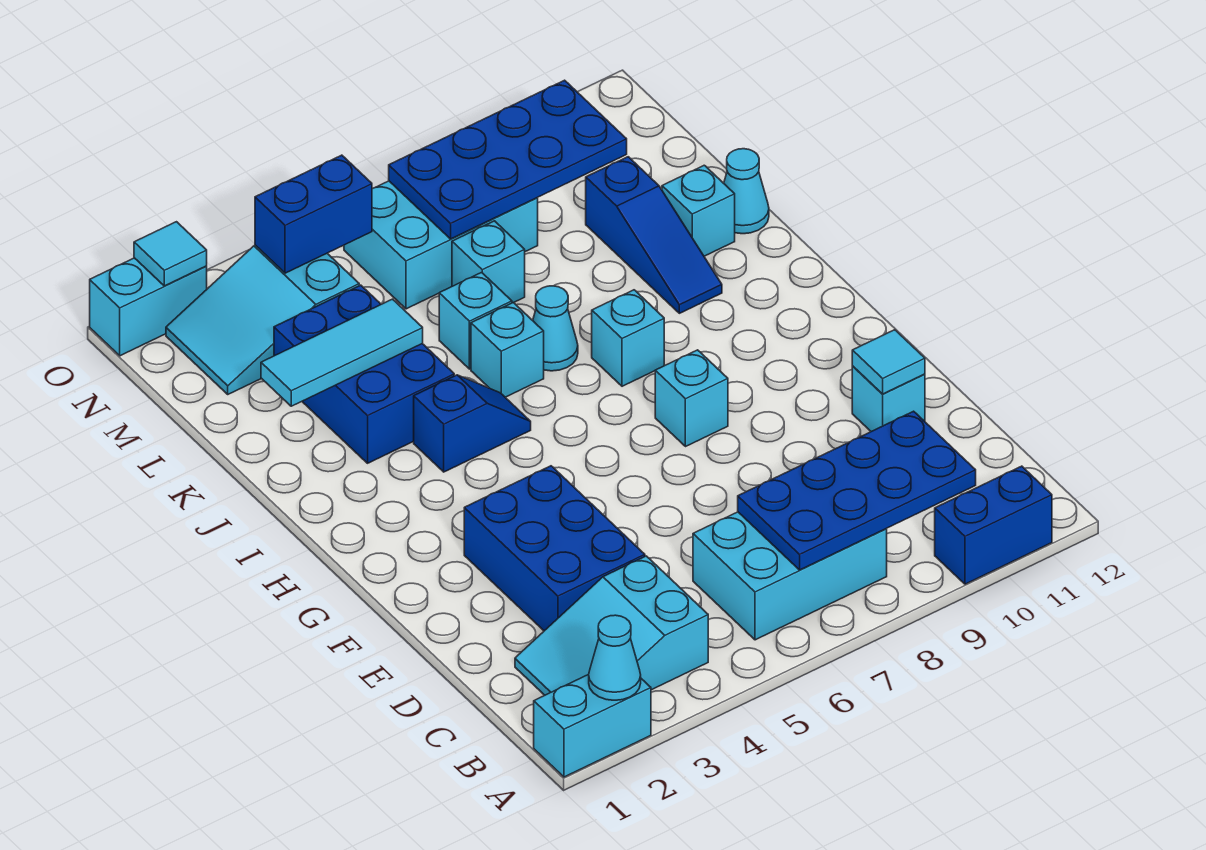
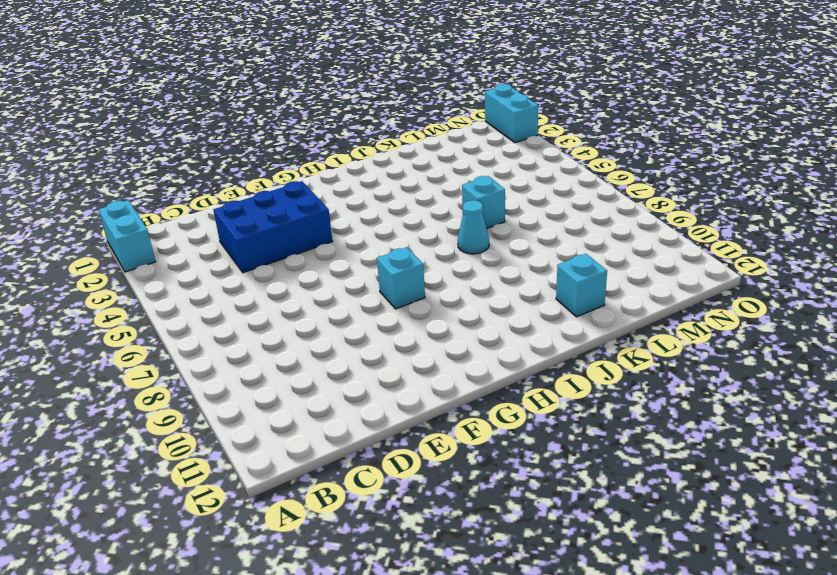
none -> blue brick A10:A11 level 1
none -> cyan slope B2:C4 level 1 top 4
none -> cyan brick B6:C8 level 1

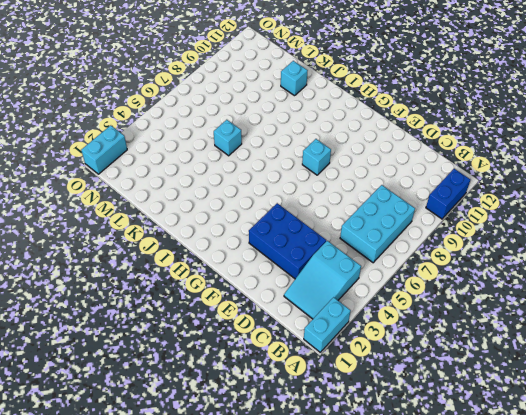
none -> cyan brick E11 level 1
none -> blue slope I4:I5 level 1 top 4
none -> cyan brick I8 level 1

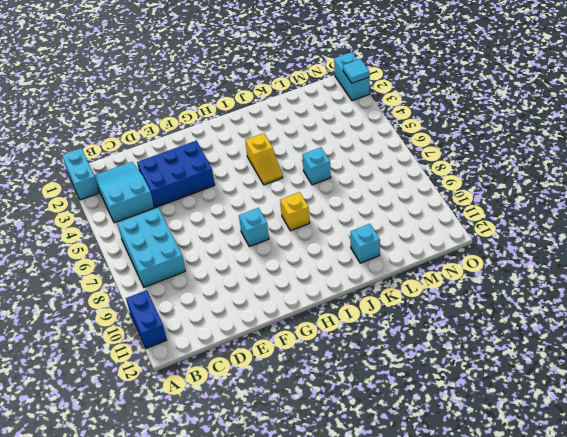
yellow slope I4:I5 level 1 top 4 -> blue slope I4:I5 level 1 top 4
yellow brick I8 level 1 -> cyan brick I8 level 1
none -> cyan brick E11 level 1
none -> blue brick J3:L4 level 1
none -> cyan brick J6 level 1

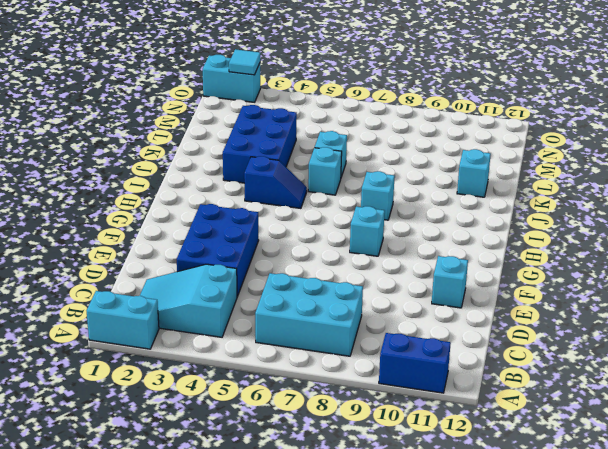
none -> cyan cone J7 level 1
none -> blue slope J10:L10 level 1 top L
none -> cyan cone K12 level 1

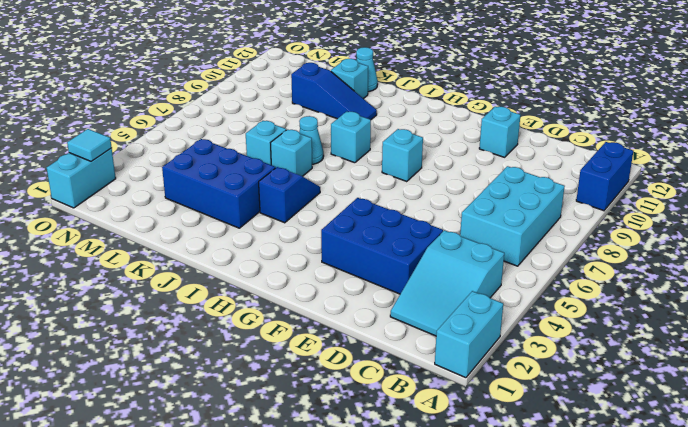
none -> cyan brick L7 level 1
none -> cyan slope M2:N4 level 1 top 4
none -> cyan brick M6:N8 level 1

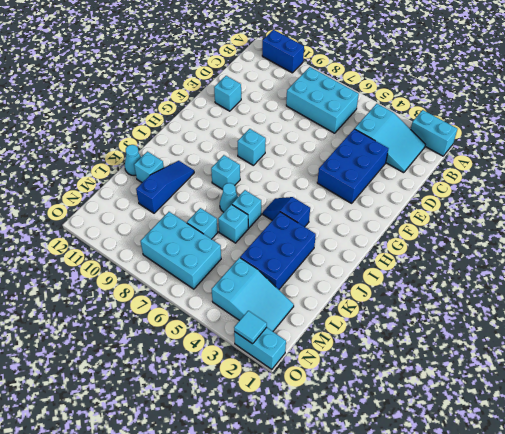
none -> cyan cone A2 level 2
none -> blue plate B7:C10 level 2
none -> cyan tile E11 level 2

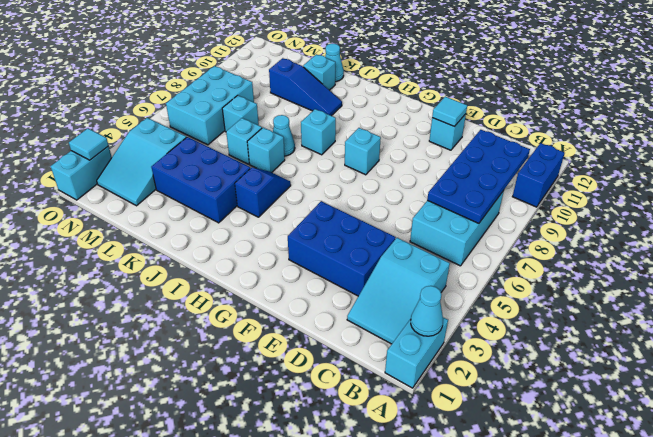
none -> cyan tile K2:K4 level 2
none -> blue plate M7:N10 level 2
none -> blue brick N4:N5 level 2

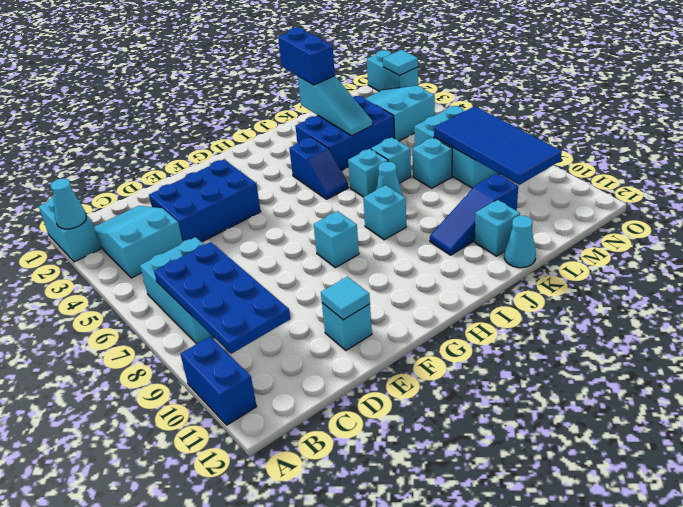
blue brick K1:K2 level 3 -> blue brick N4:N5 level 2
cyan slope K2:K4 level 2 top 2 -> cyan tile K2:K4 level 2
blue tile M7:N10 level 2 -> blue plate M7:N10 level 2

